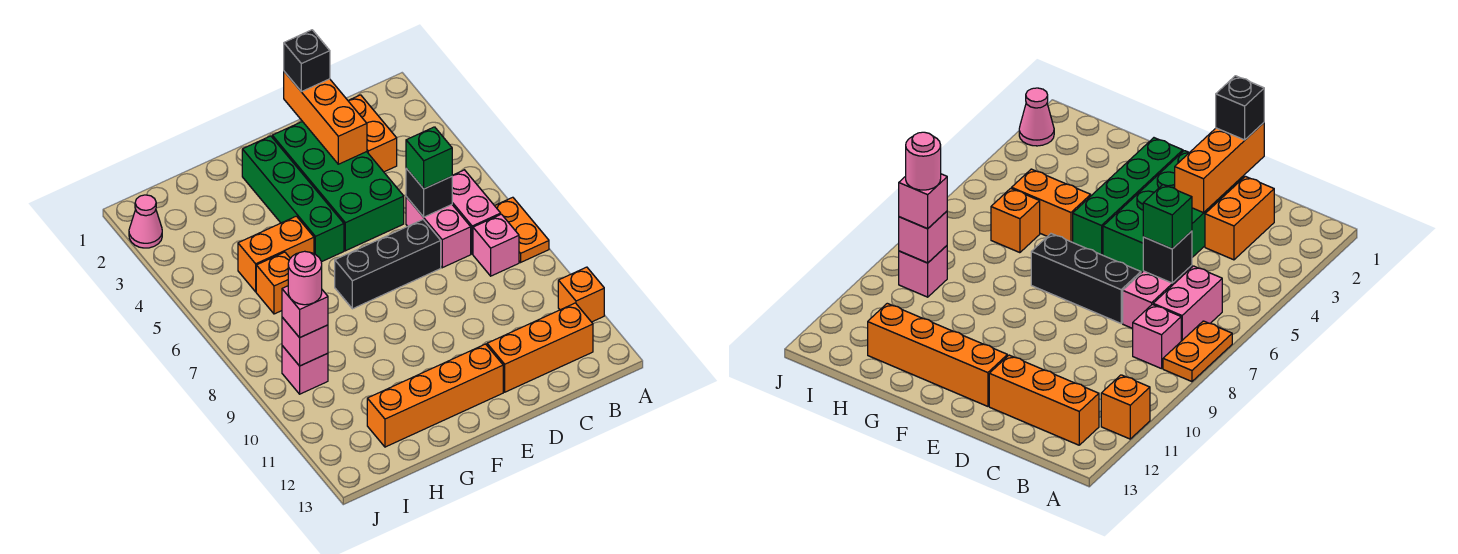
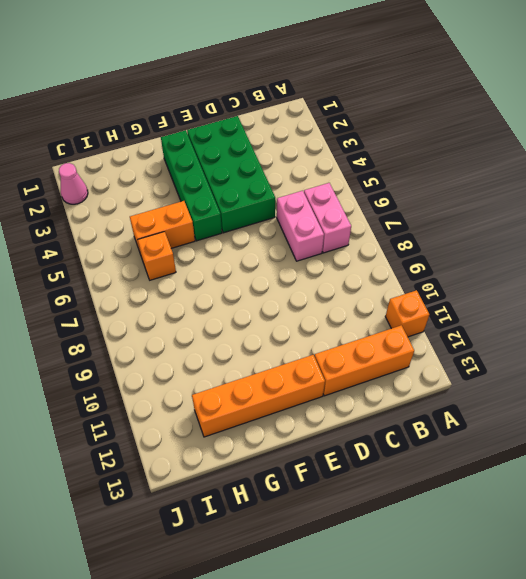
none -> orange plate A7:A8 level 1
none -> pink brick B8 level 1
none -> orange brick C2:C3 level 1

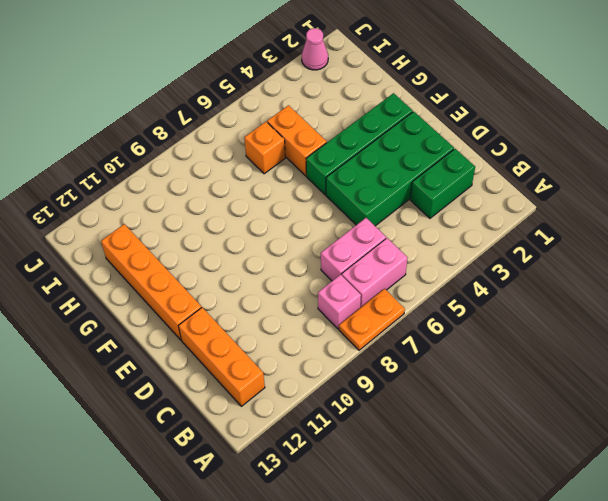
green brick C2:C3 level 1 -> orange brick C2:C3 level 1
none -> orange brick A11 level 1
none -> black brick D7:F7 level 1
none -> pink brick I9 level 1

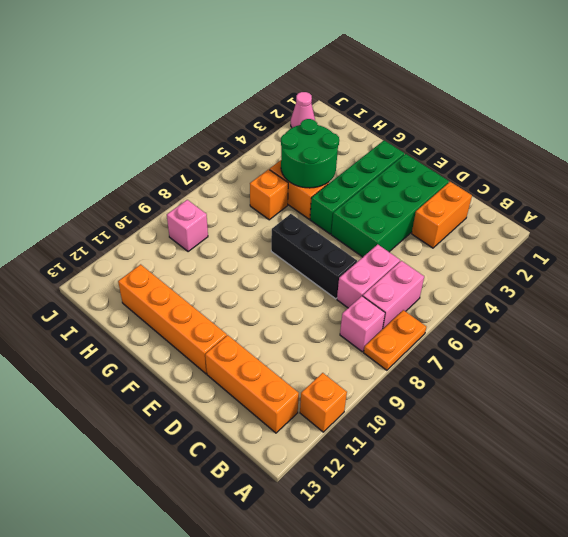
green round brick G4:H5 level 2 -> none
none -> black brick C6 level 2
none -> orange brick D1:D3 level 2
none -> pink brick I9 level 2

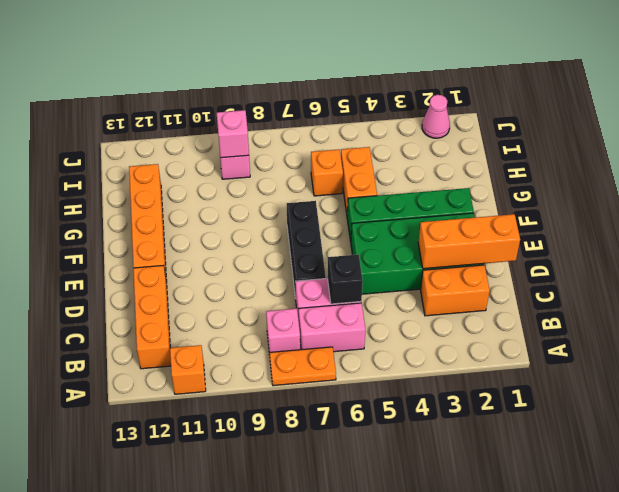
none -> green brick C6 level 3
none -> black brick D1 level 3
none -> pink brick I9 level 3

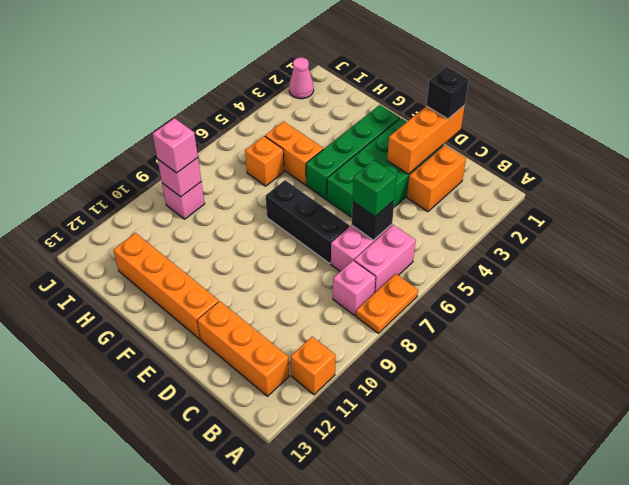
none -> pink round brick I9 level 4

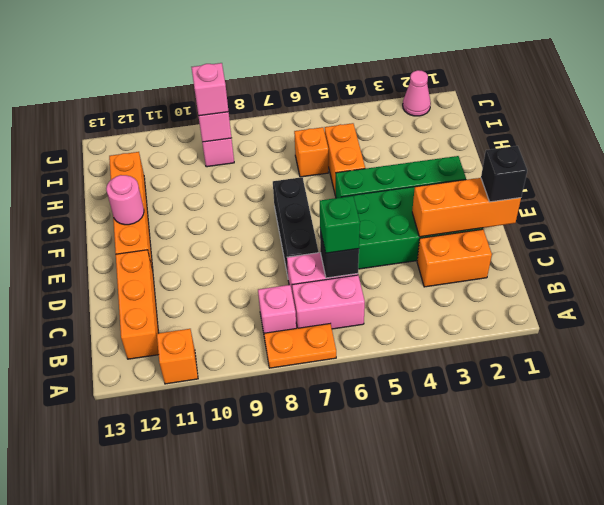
pink round brick F12 level 2 -> pink round brick I9 level 4

